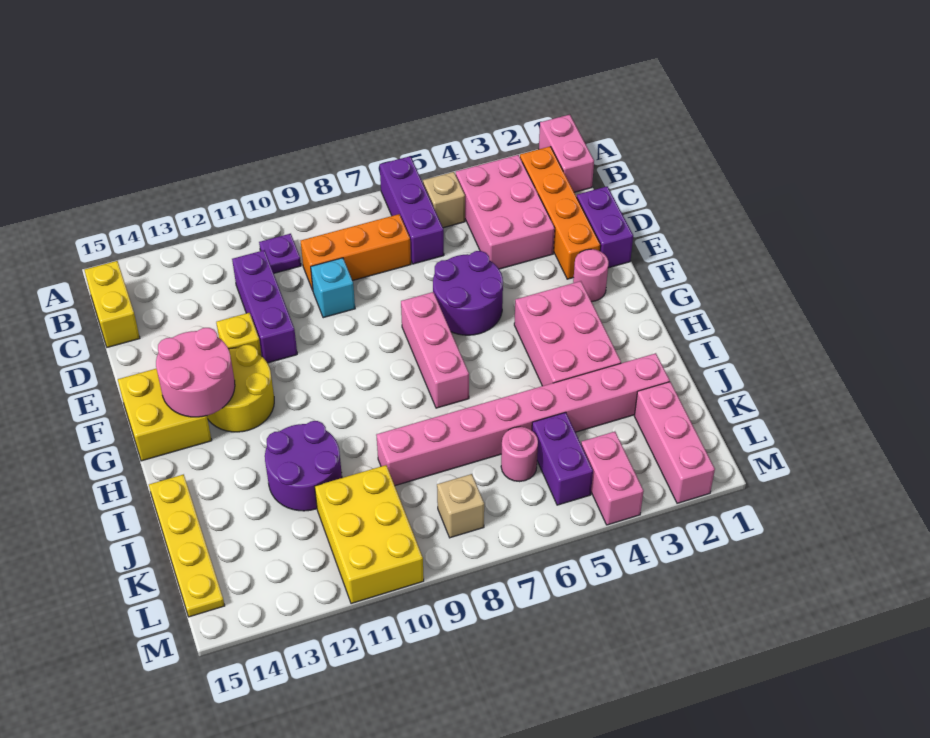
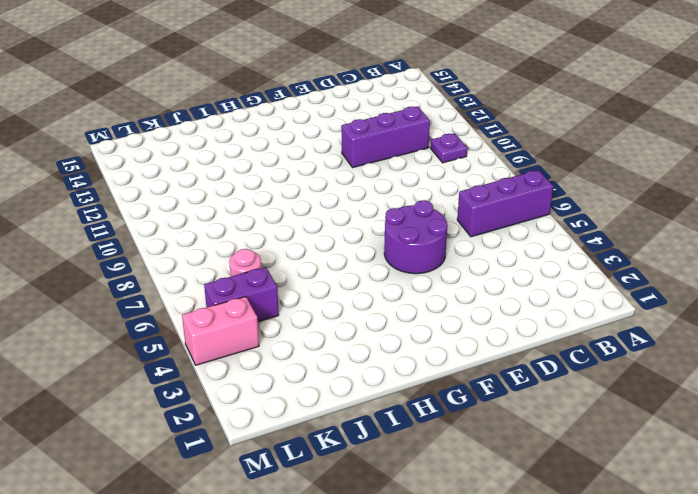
none -> pink brick A1:B1 level 1
none -> orange brick B2:E2 level 1
none -> pink brick B3:D4 level 1

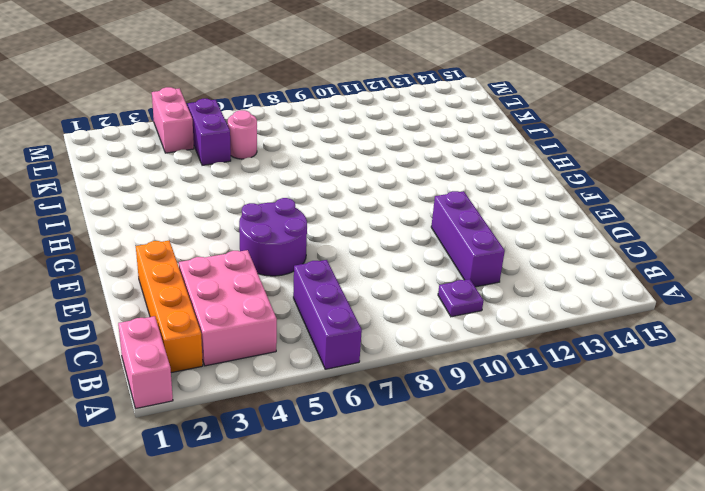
none -> tan brick B5 level 1
none -> yellow brick B15:C15 level 1
none -> orange brick C7:C9 level 1

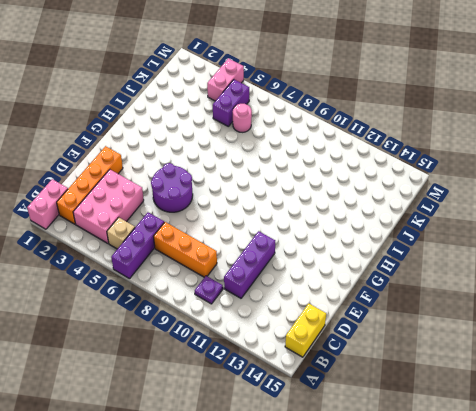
none -> purple brick D1:E1 level 1
none -> cyan brick D9 level 1
none -> yellow brick E12 level 1

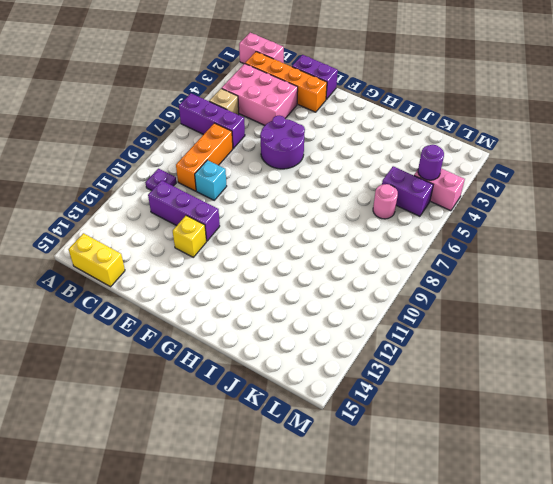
purple round brick L4 level 2 -> none
none -> pink round brick F2 level 1
none -> pink brick F7:H7 level 1
none -> yellow round brick F12:G13 level 1

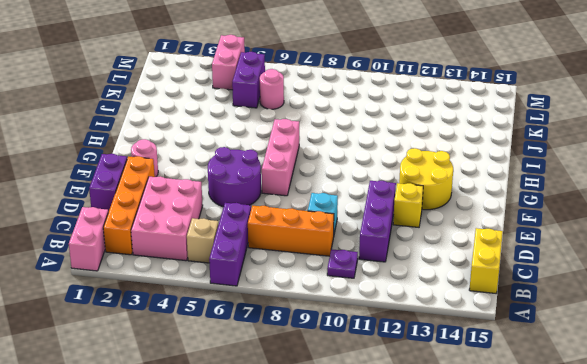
none -> yellow brick F14:G15 level 1
none -> pink brick G3:I4 level 1
none -> purple round brick I11:J12 level 1

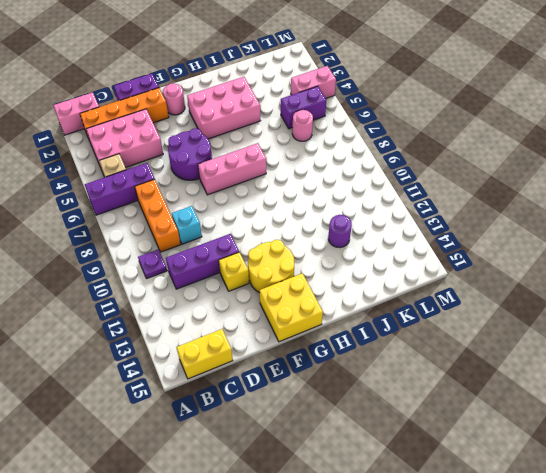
purple round brick J12 level 1 -> purple round brick I11:J12 level 1
none -> yellow plate I15:L15 level 1
none -> pink brick J2:J9 level 1
none -> pink brick K2:M2 level 1

